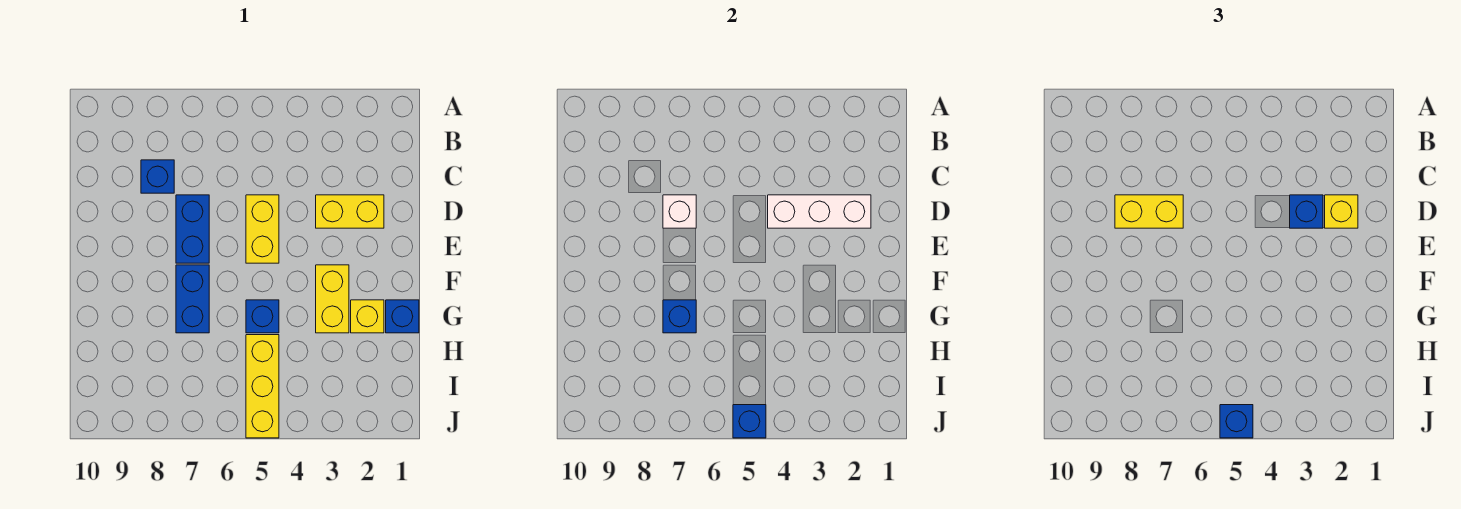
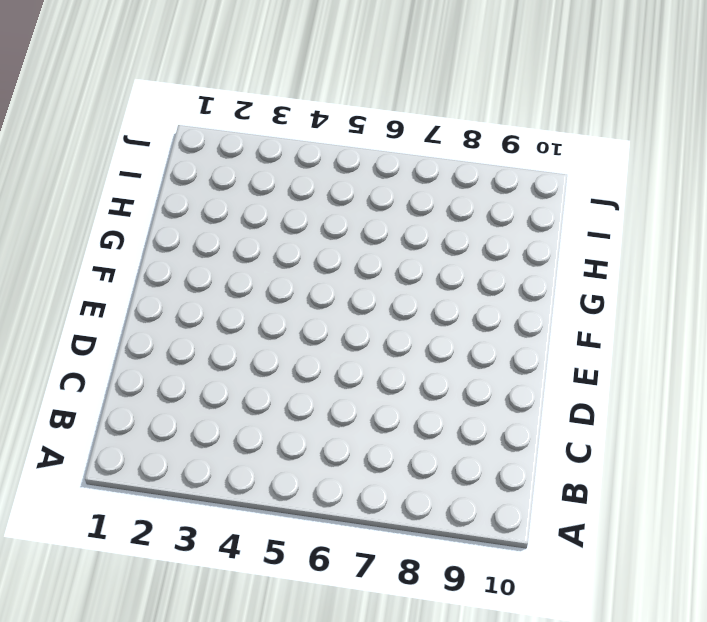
none -> blue brick C8 level 1
none -> yellow brick D2:D3 level 1
none -> yellow brick D5:E5 level 1

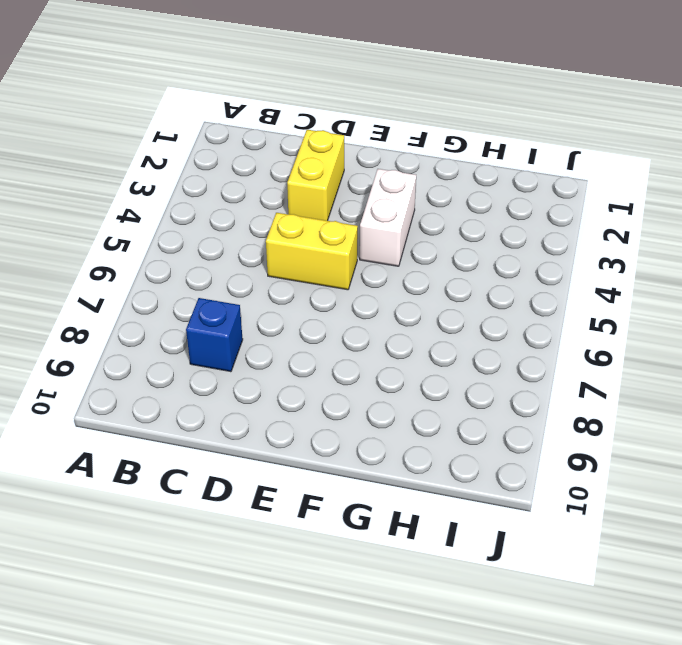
white brick F3:F4 level 1 -> yellow brick F3:G3 level 1
none -> blue brick D7:E7 level 1
none -> blue brick F7:G7 level 1
none -> blue brick G1 level 1

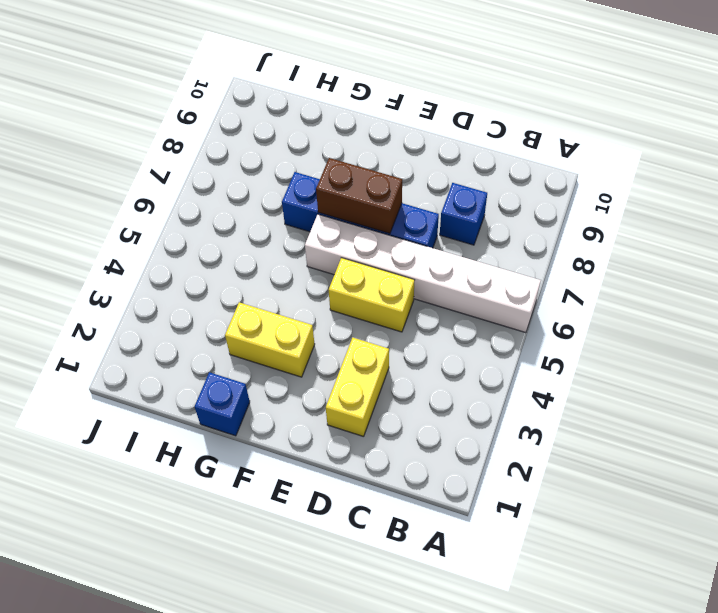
white brick A6:F6 level 1 -> none
brown brick E7:F7 level 2 -> none
none -> yellow brick G2 level 1
none -> blue brick G5 level 1
none -> yellow brick H5:J5 level 1

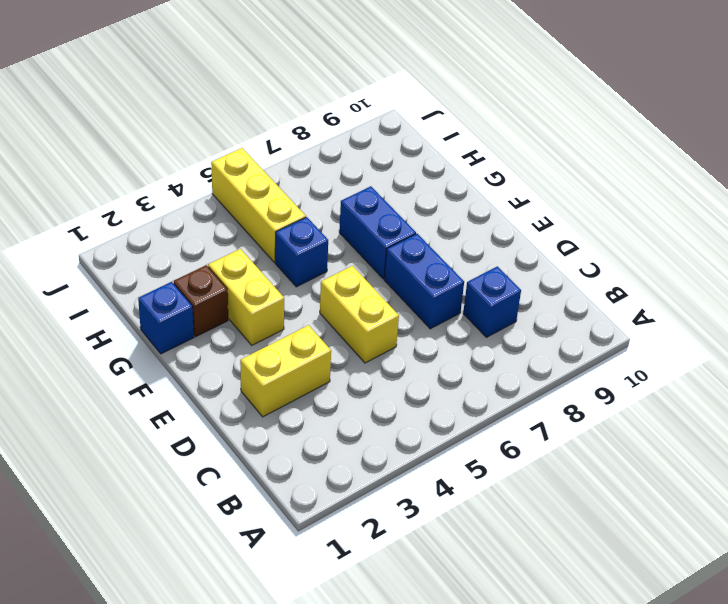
brown brick G2 level 1 -> yellow brick G2 level 1
none -> white brick D2:D4 level 2
none -> white brick D7 level 2
none -> blue brick G7 level 2

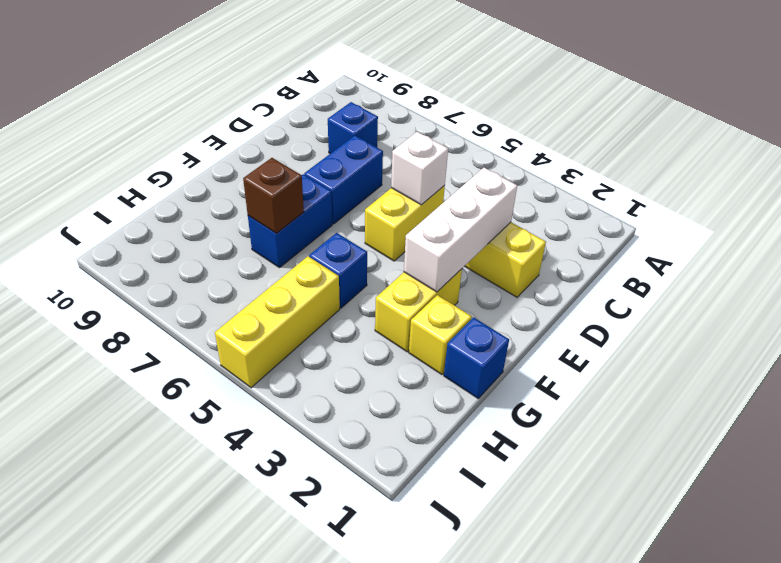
white brick D3:F3 level 2 -> white brick D2:D4 level 2
white brick D5 level 2 -> white brick D7 level 2
brown brick G7 level 2 -> blue brick G7 level 2
none -> blue brick J5 level 2
none -> yellow brick D2 level 3
none -> blue brick D3 level 3

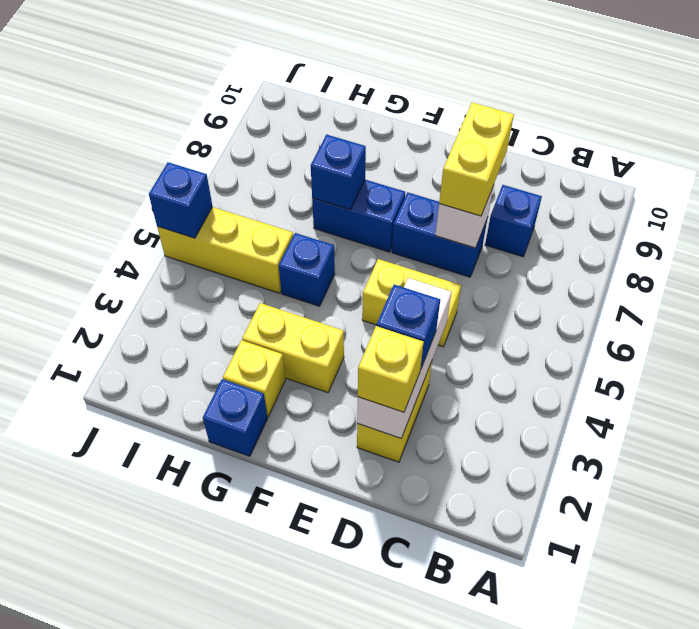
none -> blue brick J5 level 3

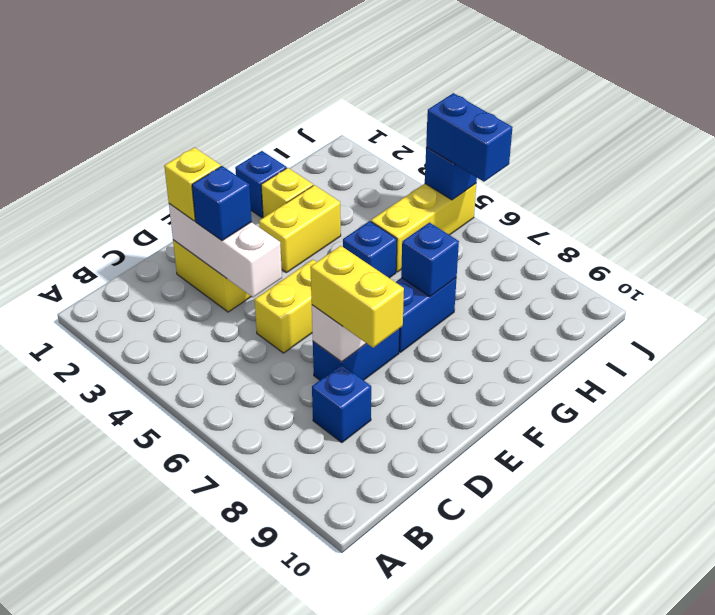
blue brick J5:J6 level 3 -> blue brick J5 level 3

